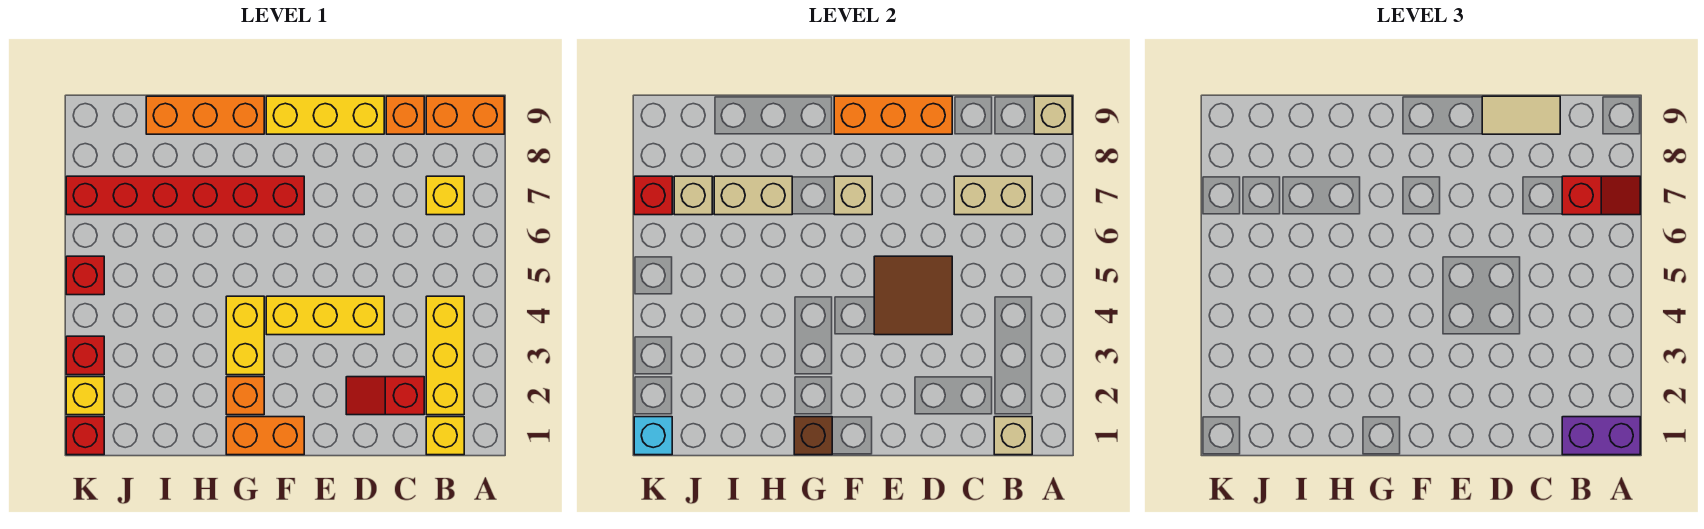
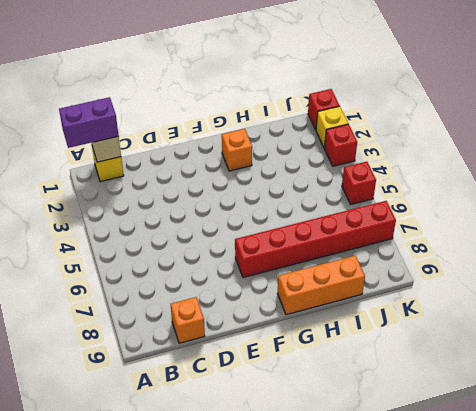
none -> orange brick A9:B9 level 1
none -> yellow brick B2:B4 level 1
none -> yellow brick B7 level 1
none -> red slope C2:D2 level 1 top C

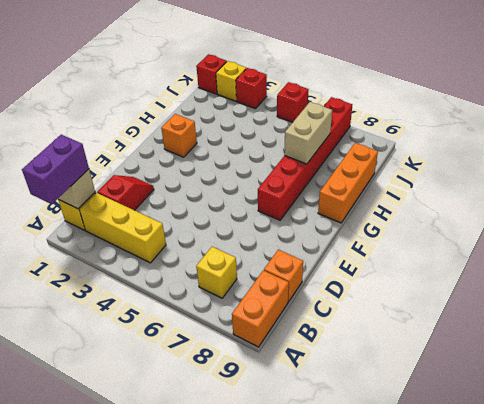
none -> yellow brick D4:F4 level 1
none -> yellow brick D9:F9 level 1
none -> orange brick F1:G1 level 1
none -> yellow brick G3:G4 level 1

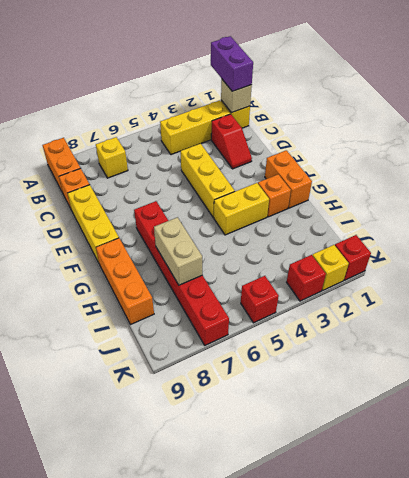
none -> tan brick A9 level 2
none -> tan brick B7:C7 level 2
none -> brown tile D4:E5 level 2
none -> orange brick D9:F9 level 2

